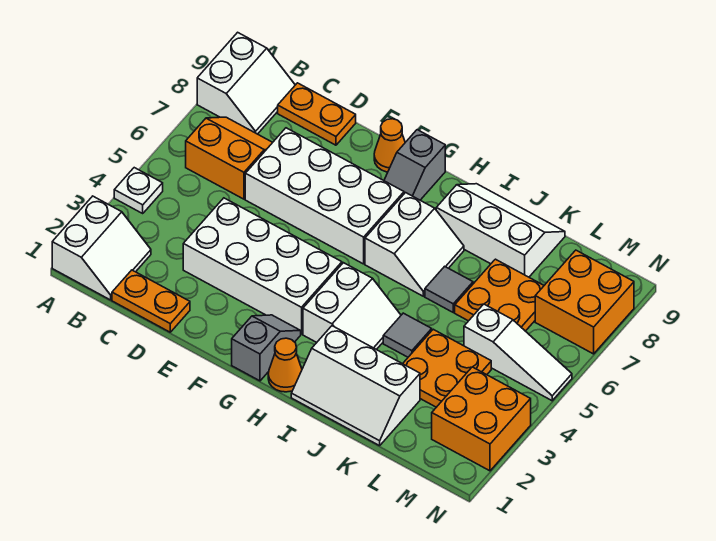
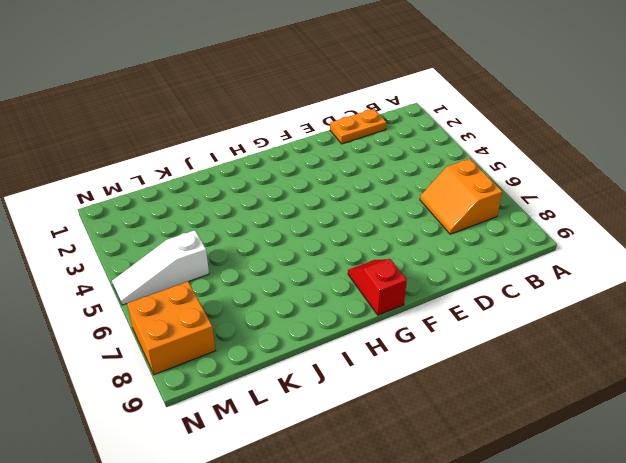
orange slope B6:C7 level 1 top B -> orange slope B6:C7 level 1 top 6
red slope G8:G9 level 1 top 9 -> grey slope G8:G9 level 1 top 9
none -> white slope A1:B2 level 1 top A
none -> white plate A4 level 1
none -> white slope A8:B9 level 1 top A

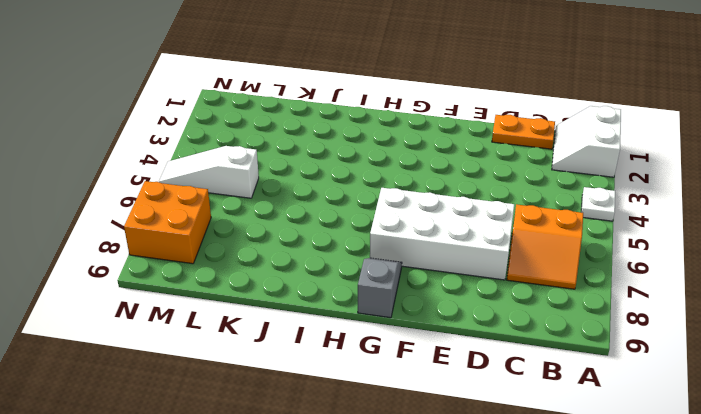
none -> white slope A8:B9 level 1 top A
none -> orange plate C9:D9 level 1
none -> white brick D3:G4 level 1

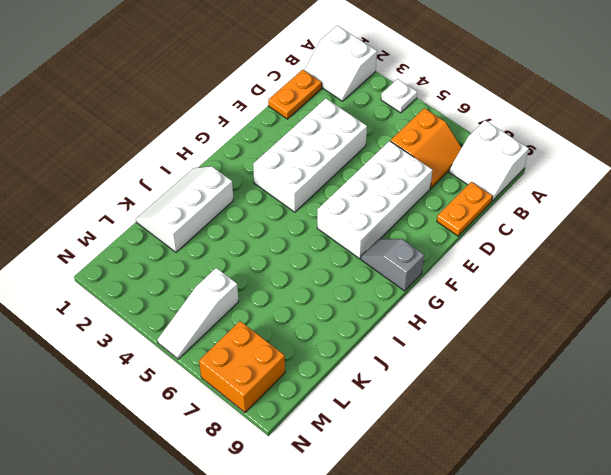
none -> orange cone F9 level 1
none -> grey slope G1:G2 level 1 top 1
none -> orange cone H1 level 1

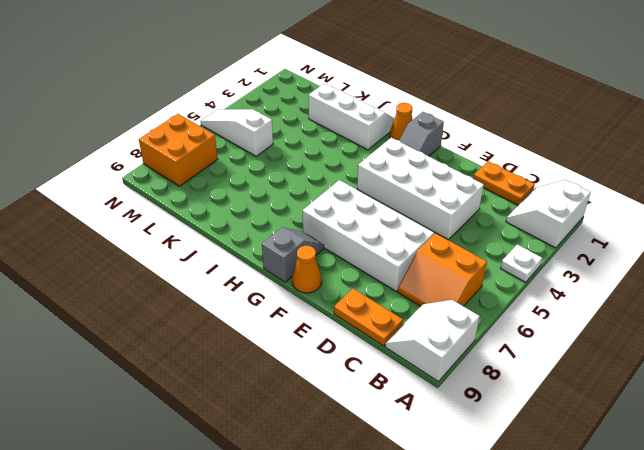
none -> white slope H3:I4 level 1 top H
none -> white slope H6:I7 level 1 top H
none -> white slope I8:K9 level 1 top 8

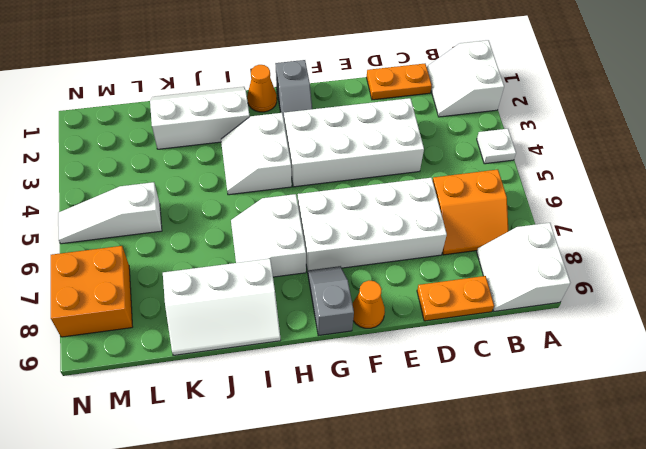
none -> grey tile J4 level 1
none -> grey tile J6 level 1
none -> orange plate K3:L4 level 1

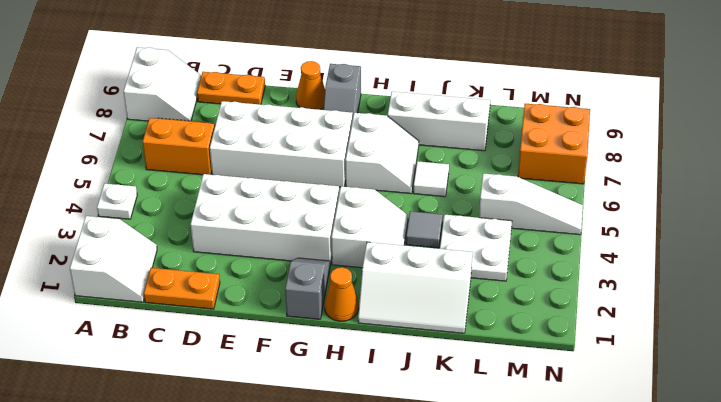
white tile J6 level 1 -> grey tile J6 level 1
white plate K3:L4 level 1 -> orange plate K3:L4 level 1
none -> orange plate K6:L7 level 1
none -> orange brick M2:N3 level 1

